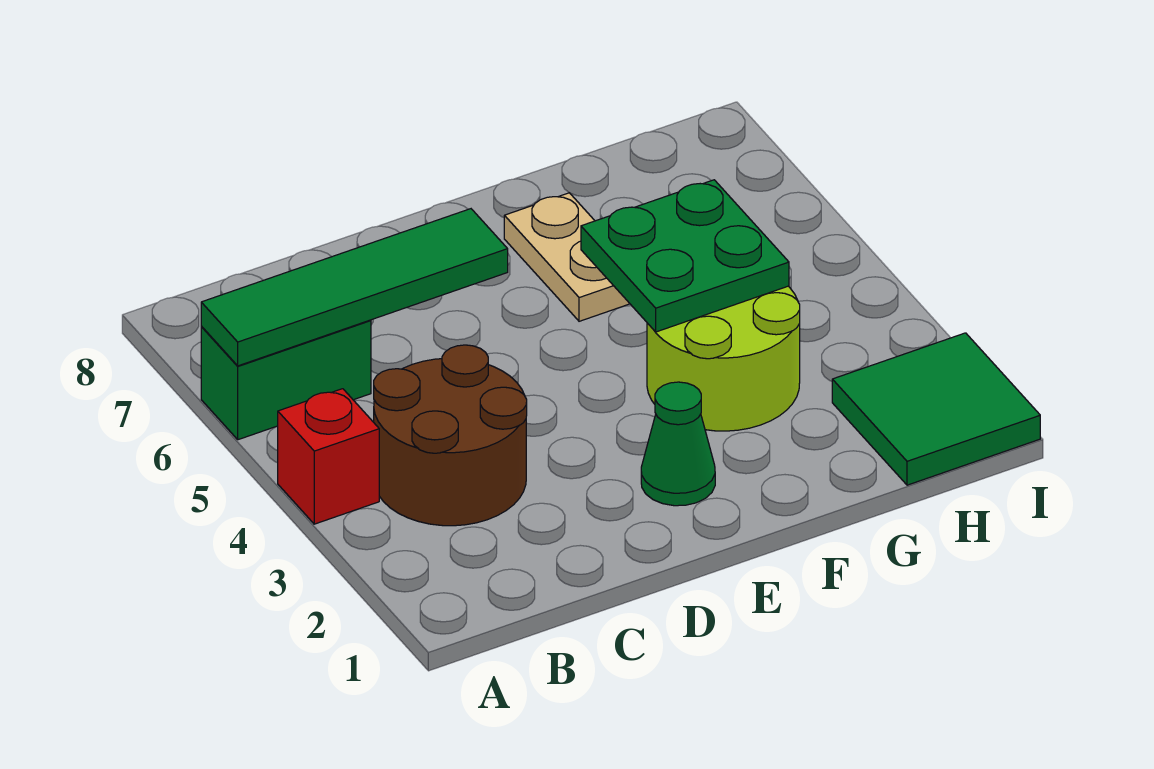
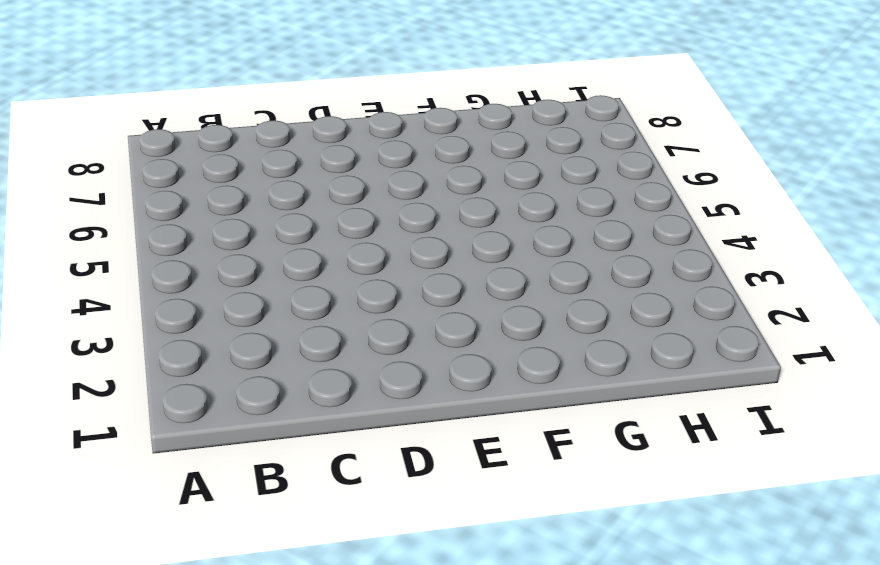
none -> red brick A4 level 1
none -> green brick A6:B6 level 1

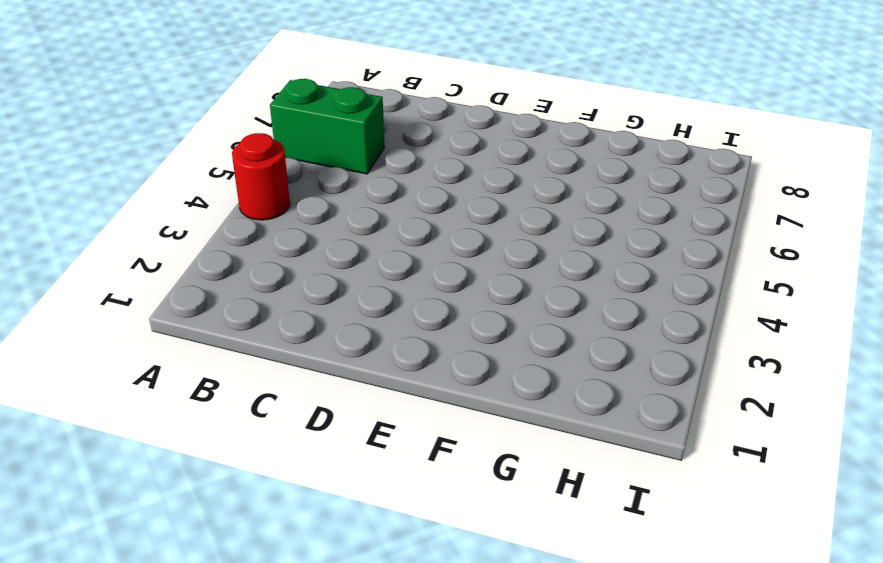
red round brick A4 level 1 -> red brick A4 level 1
none -> brown round brick B3:C4 level 1
none -> green cone E2 level 1

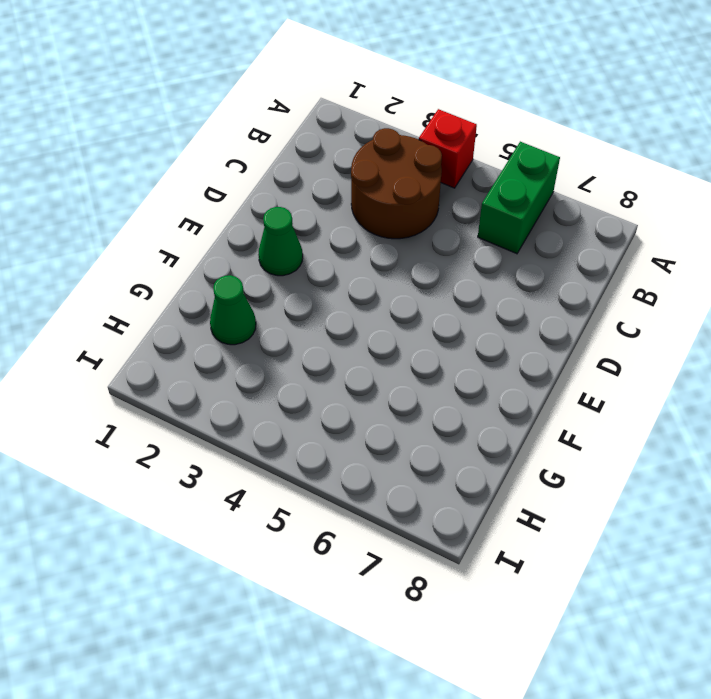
green cone G2 level 1 -> none
none -> lime round brick F3:G4 level 1
none -> tan plate F6:F7 level 1

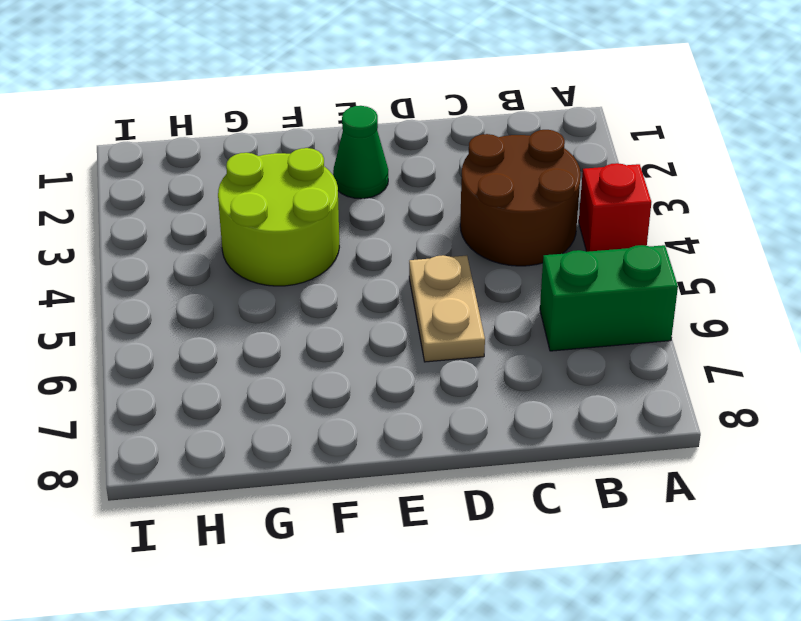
tan plate D5:D6 level 1 -> tan plate F6:F7 level 1
none -> green tile H1:I2 level 1
none -> green tile A6:D6 level 2

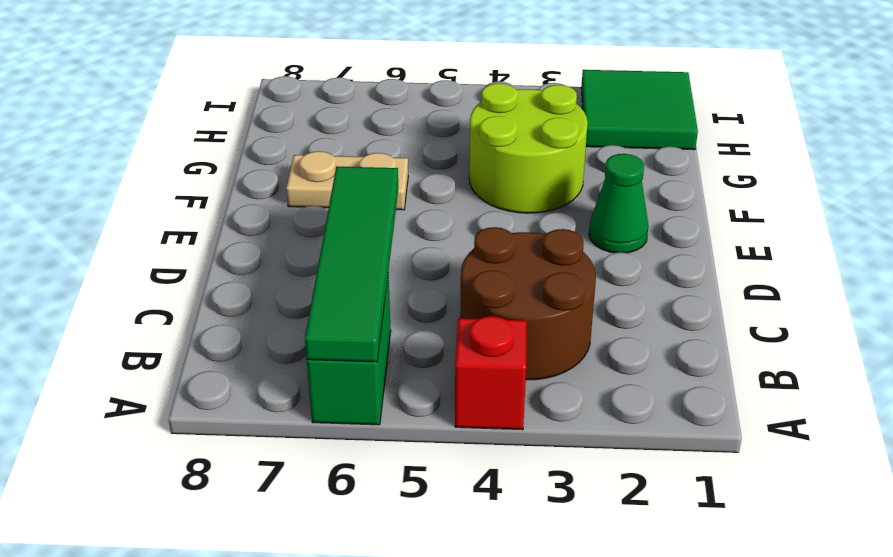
none -> green plate F4:G5 level 2

